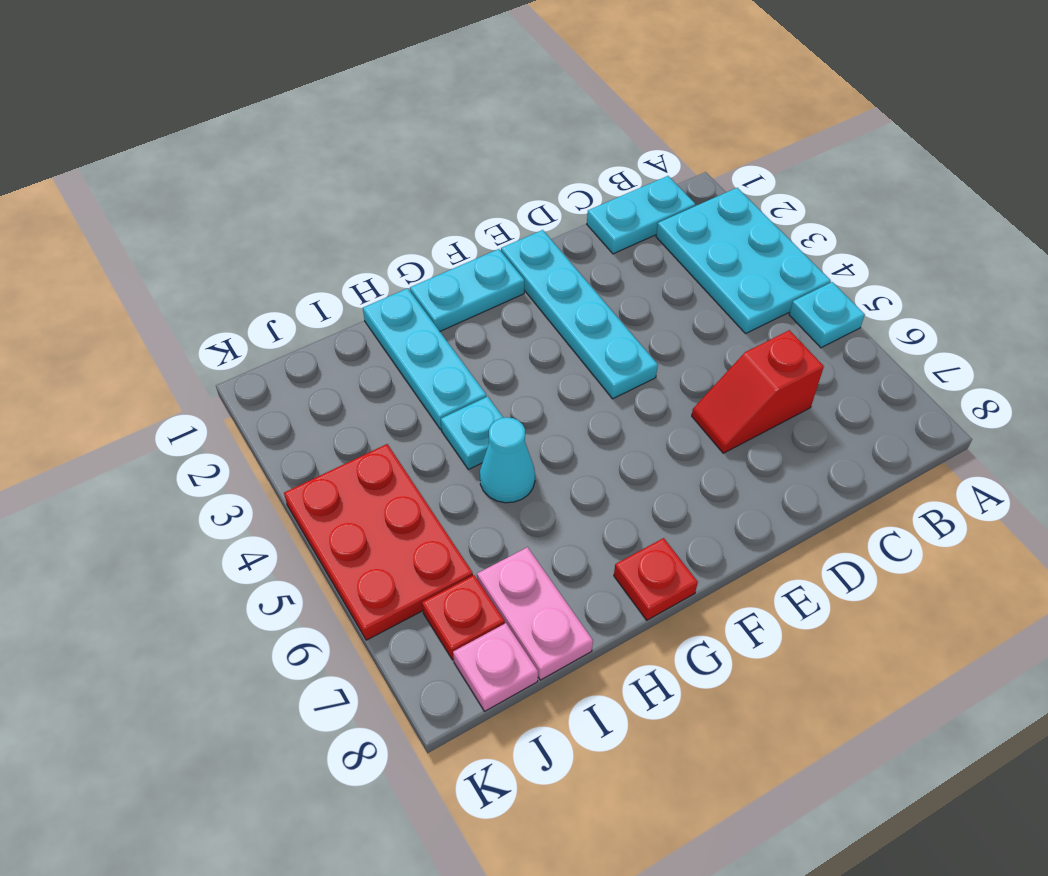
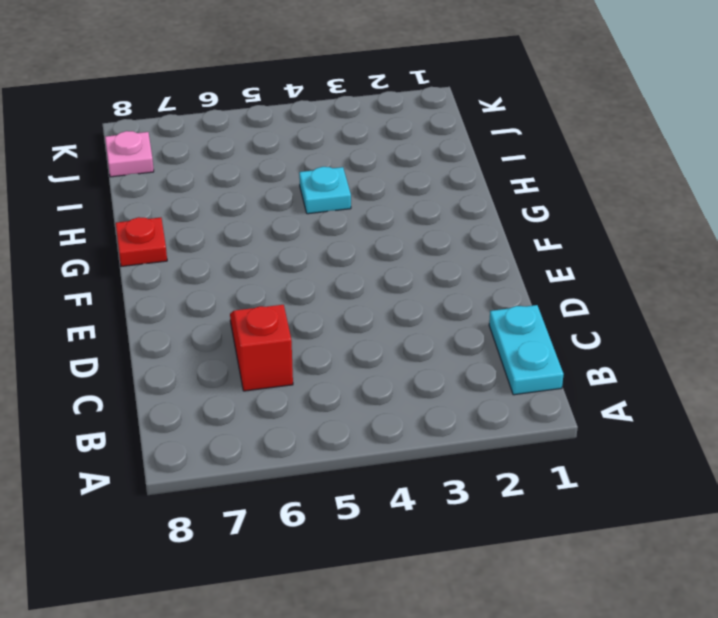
none -> cyan plate A2:B4 level 1
none -> cyan plate A5 level 1
none -> cyan plate E1:E4 level 1

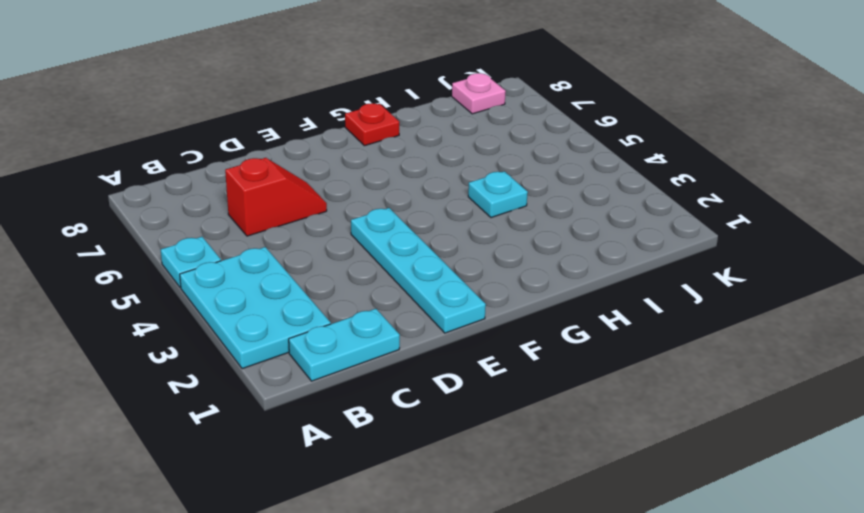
none -> cyan plate F1:G1 level 1
none -> cyan plate H1:H3 level 1
none -> cyan cone H5 level 1

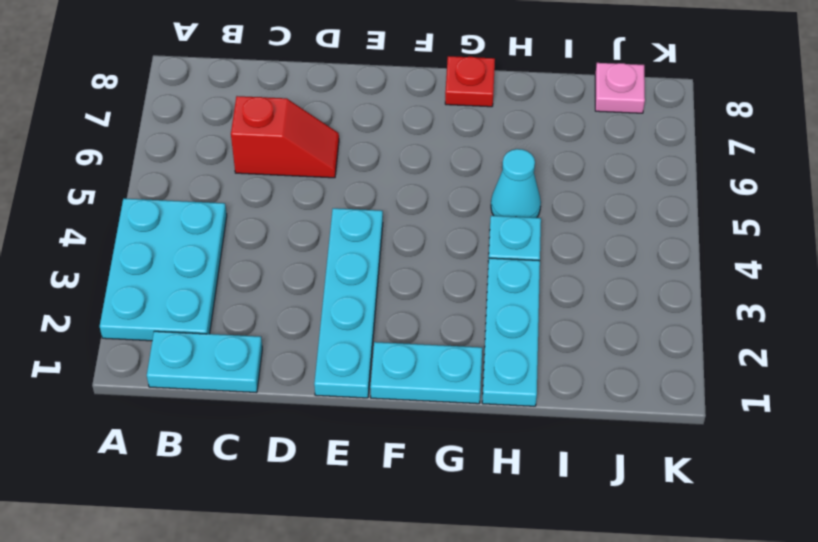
none -> cyan plate A5 level 1
none -> pink plate I7:I8 level 1
none -> red plate J4:K6 level 1

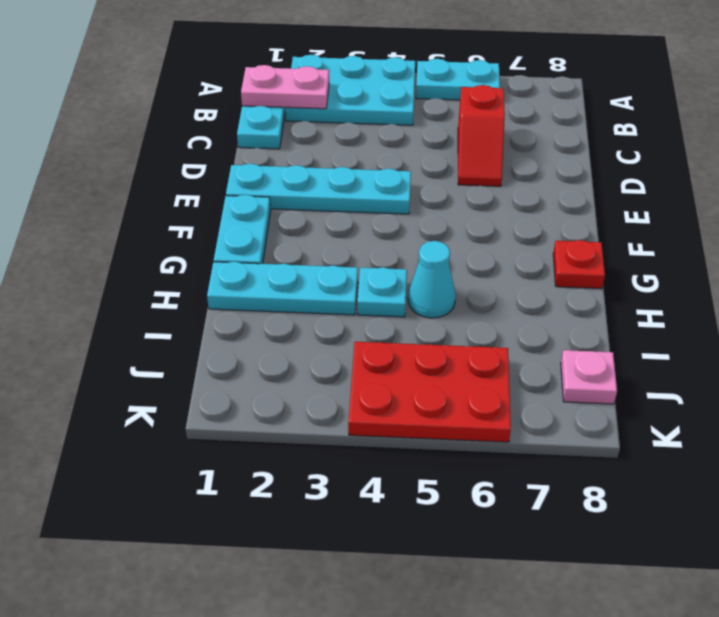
cyan plate A5:A6 level 1 -> cyan plate A5 level 1
pink plate B1:B2 level 2 -> pink plate I7:I8 level 1
none -> red plate J7 level 1

